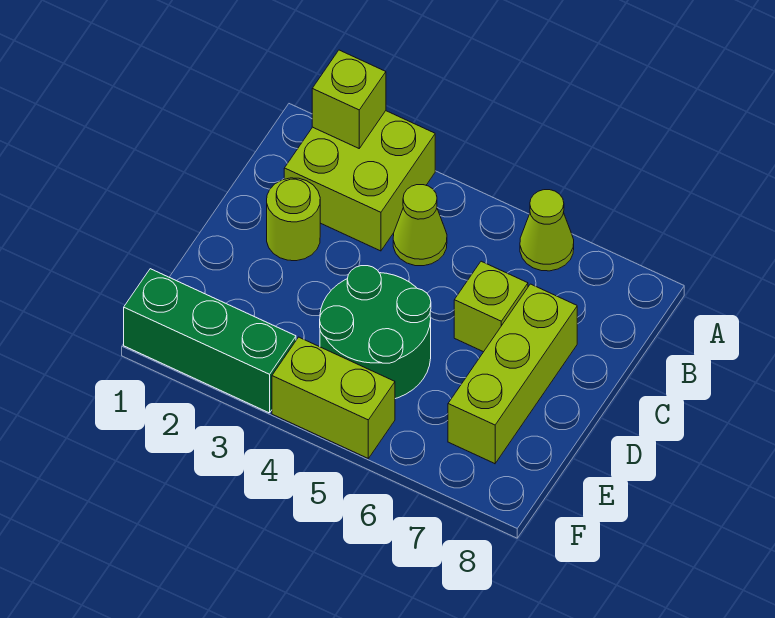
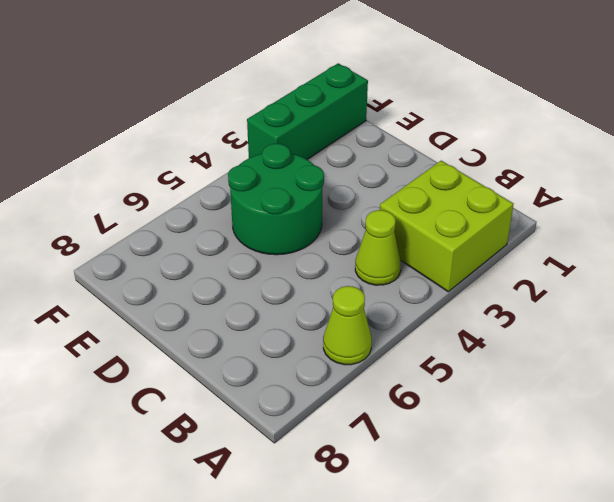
none -> lime round brick C2 level 1
none -> lime brick C6 level 1

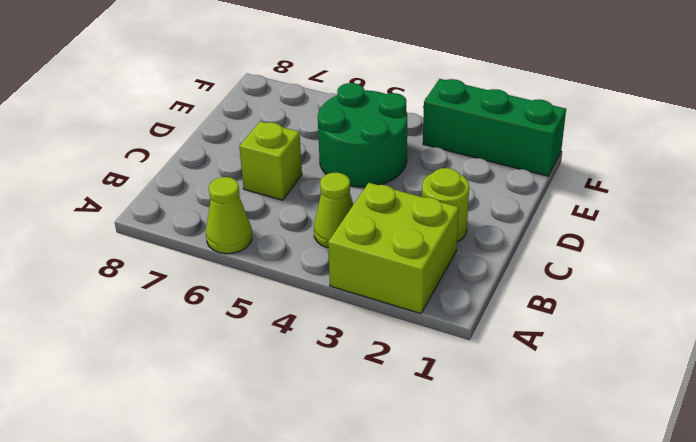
none -> lime brick C7:E7 level 1
none -> lime brick F4:F5 level 1

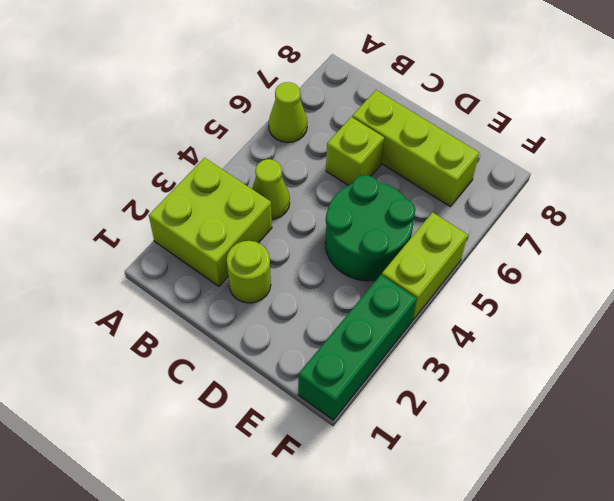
none -> lime brick A2 level 2

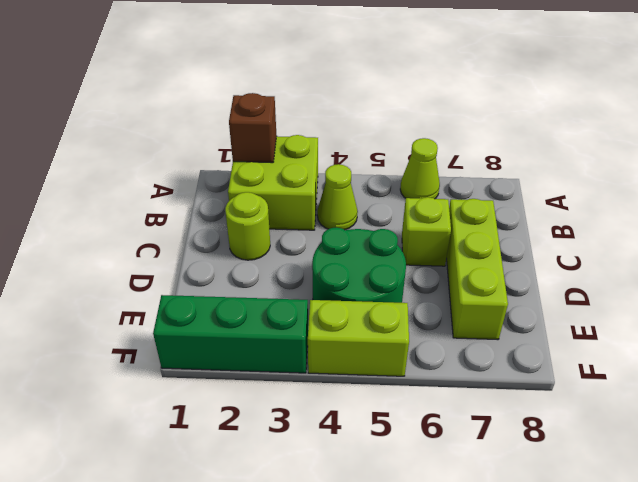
brown brick A2 level 2 -> lime brick A2 level 2

